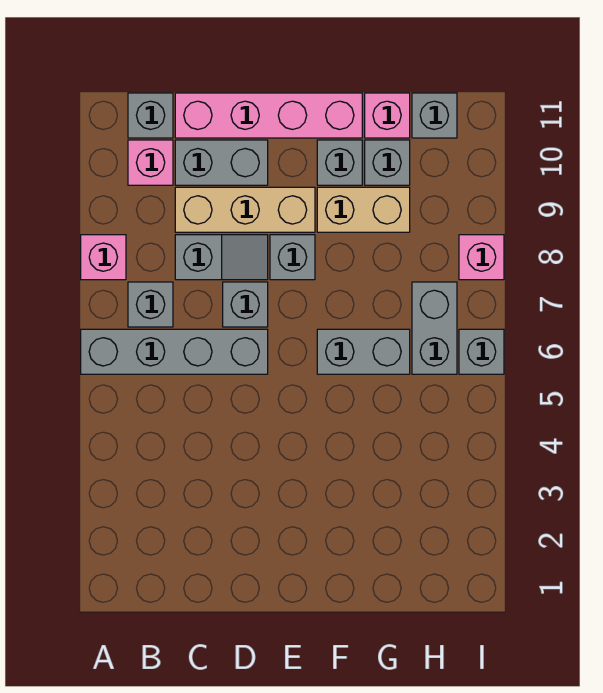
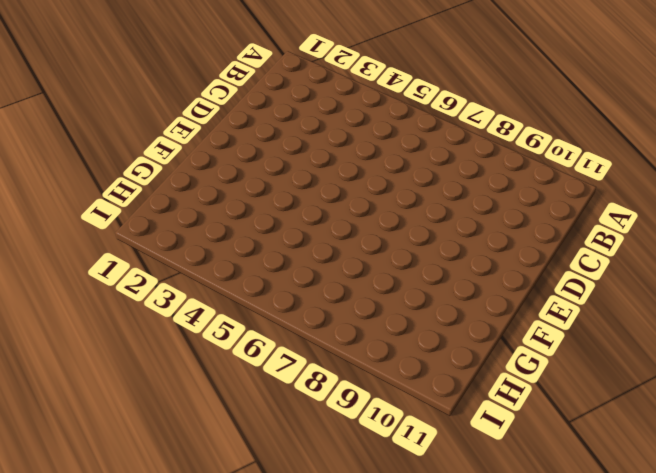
none -> grey brick A6:D6 level 1
none -> pink brick A8 level 1
none -> grey brick B7 level 1

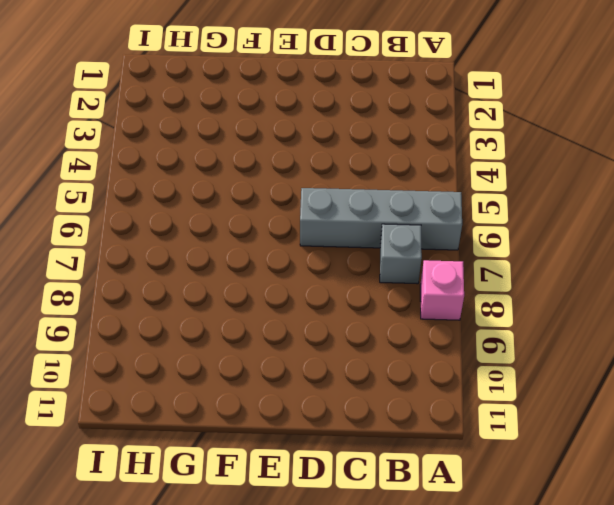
none -> pink brick B10 level 1
none -> grey brick B11 level 1
none -> grey slope C8:D8 level 1 top C

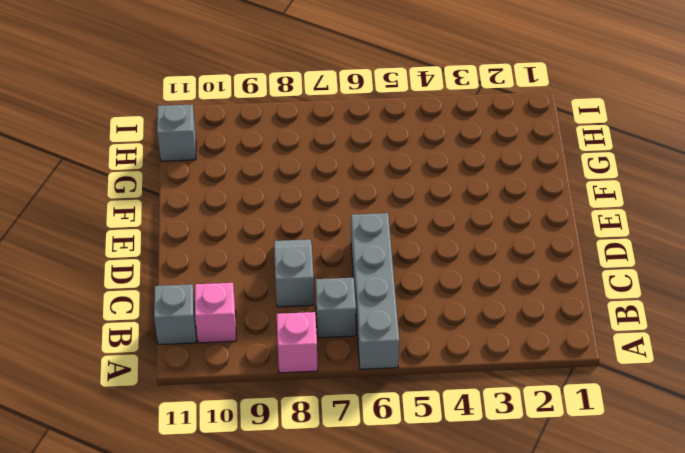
none -> tan brick C9:E9 level 1
none -> grey brick C10:D10 level 1
none -> pink brick C11:F11 level 1

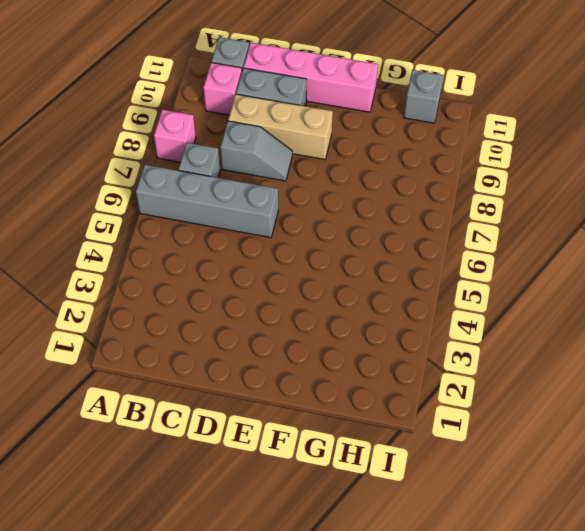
none -> grey brick D7 level 1
none -> grey brick E8 level 1
none -> grey brick F6:G6 level 1

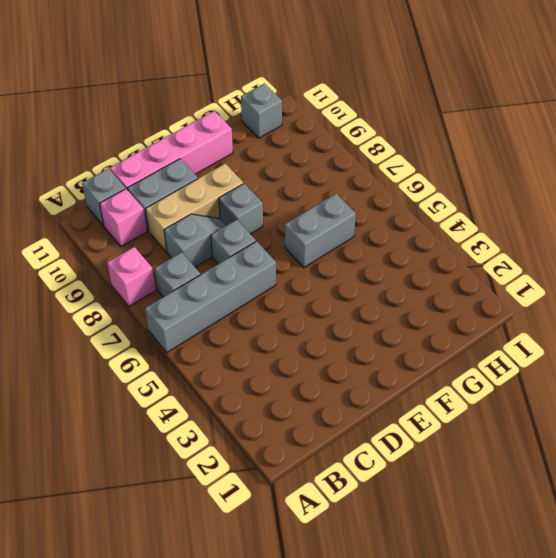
none -> tan brick F9:G9 level 1
none -> grey brick F10 level 1
none -> grey brick G10 level 1

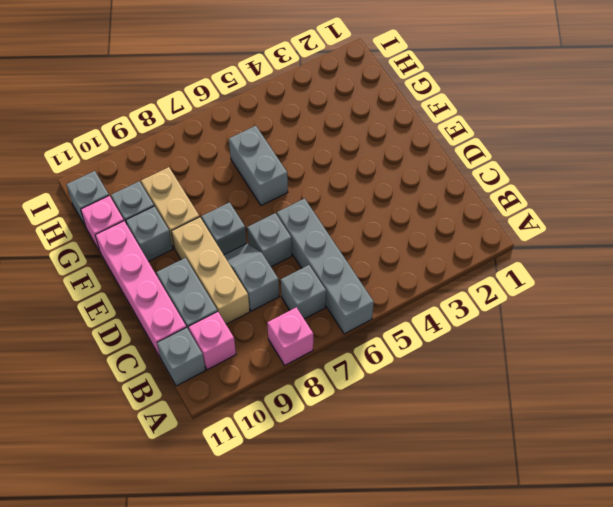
none -> grey brick H6:H7 level 1
none -> grey brick I6 level 1
none -> pink brick I8 level 1

